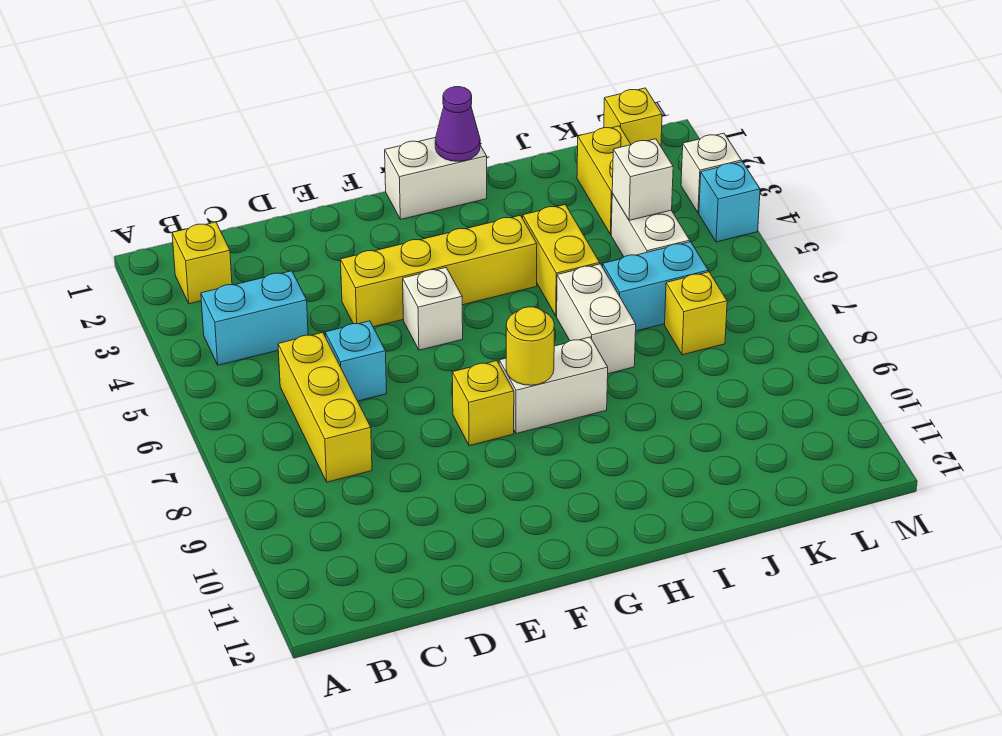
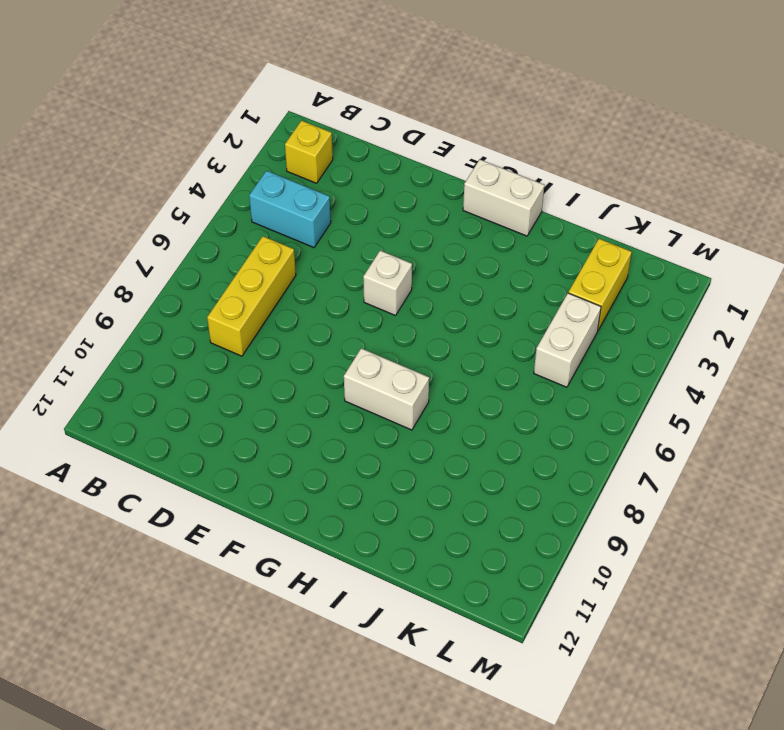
none -> cyan brick D6 level 1
none -> yellow brick E4:H4 level 1
none -> yellow brick F8 level 1

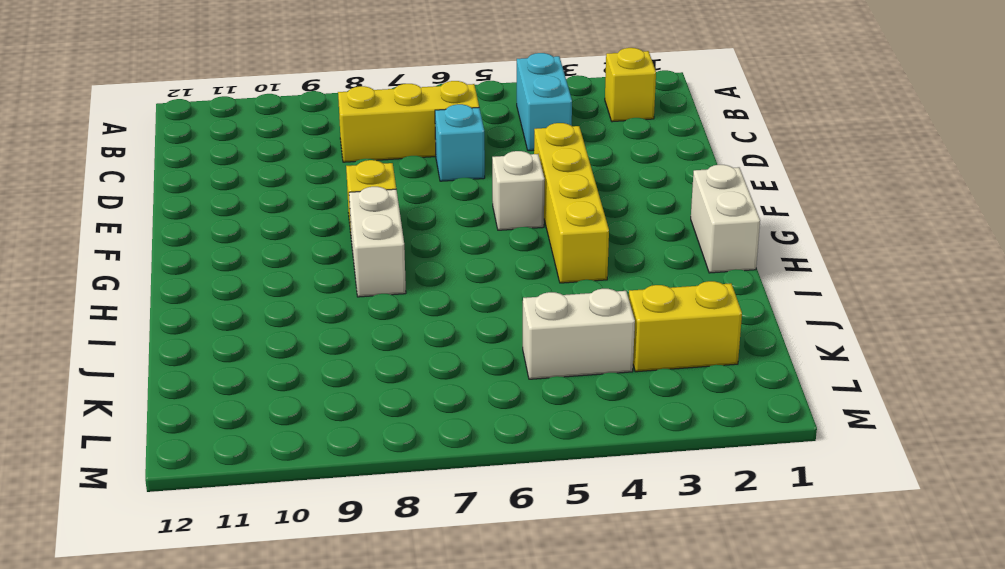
none -> yellow brick I4:I5 level 1
none -> white brick I6:I7 level 1
none -> cyan brick J6:K6 level 1

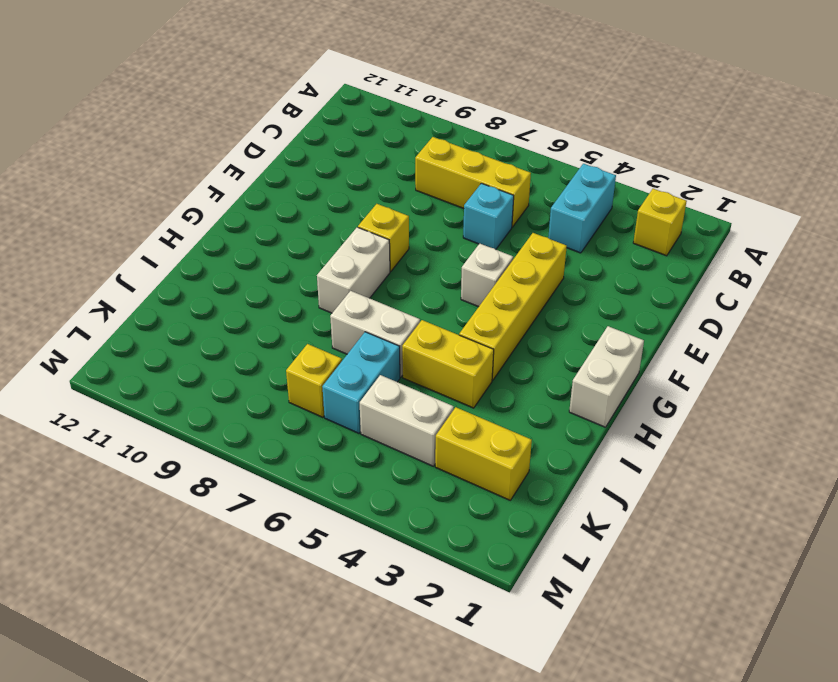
none -> yellow brick L1 level 1
none -> white brick M3 level 1
none -> cyan brick M4 level 1

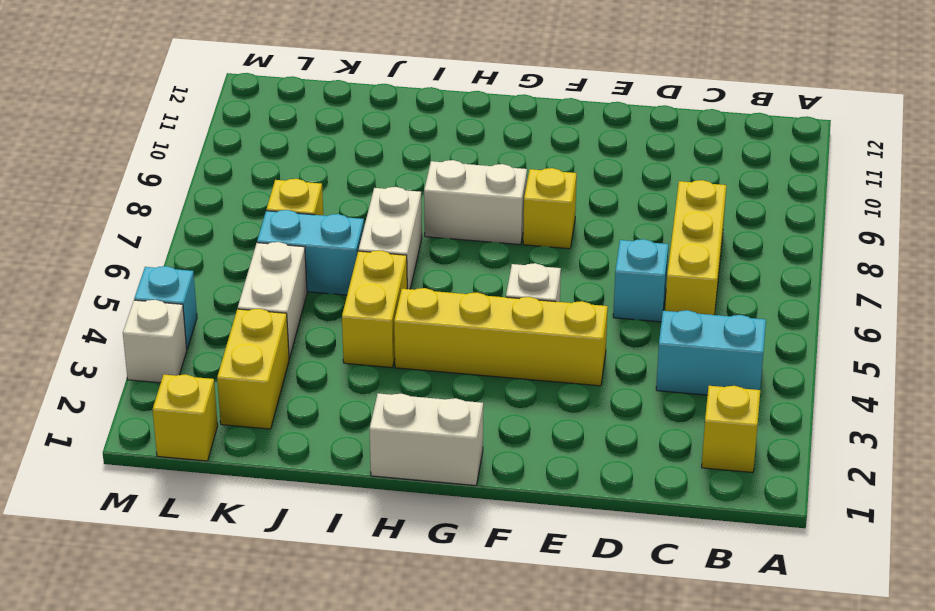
none -> yellow round brick G8 level 2
none -> purple cone H1 level 2
none -> white brick K4 level 2

